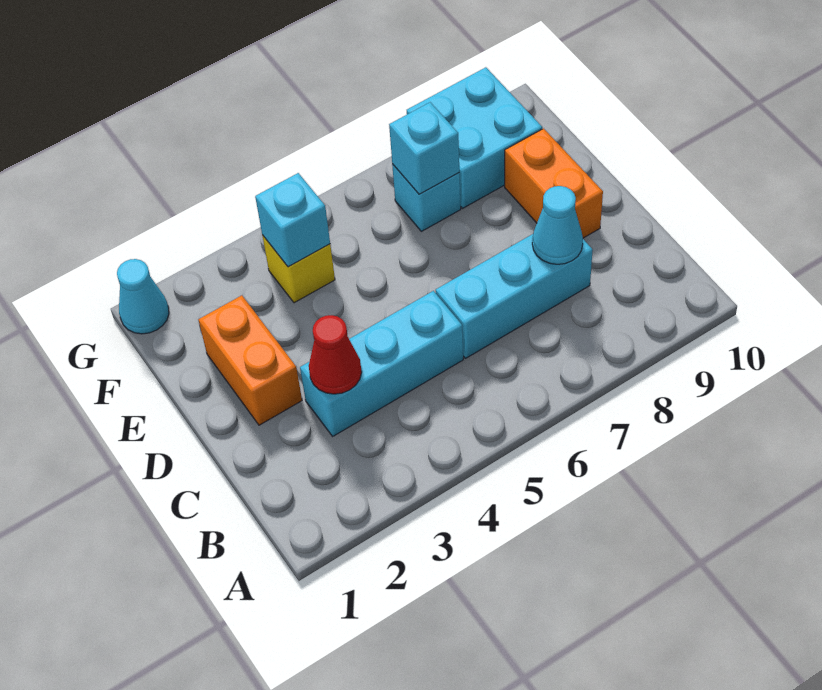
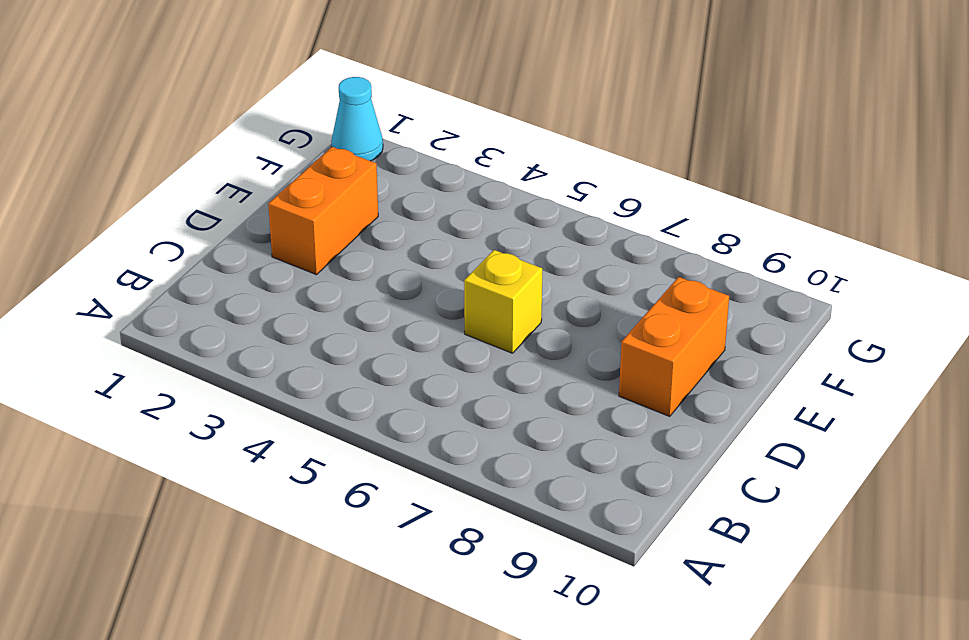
yellow brick D6 level 1 -> yellow brick F4 level 1
none -> cyan brick C3:C5 level 1
none -> cyan brick C6:C8 level 1
none -> cyan brick F7 level 1

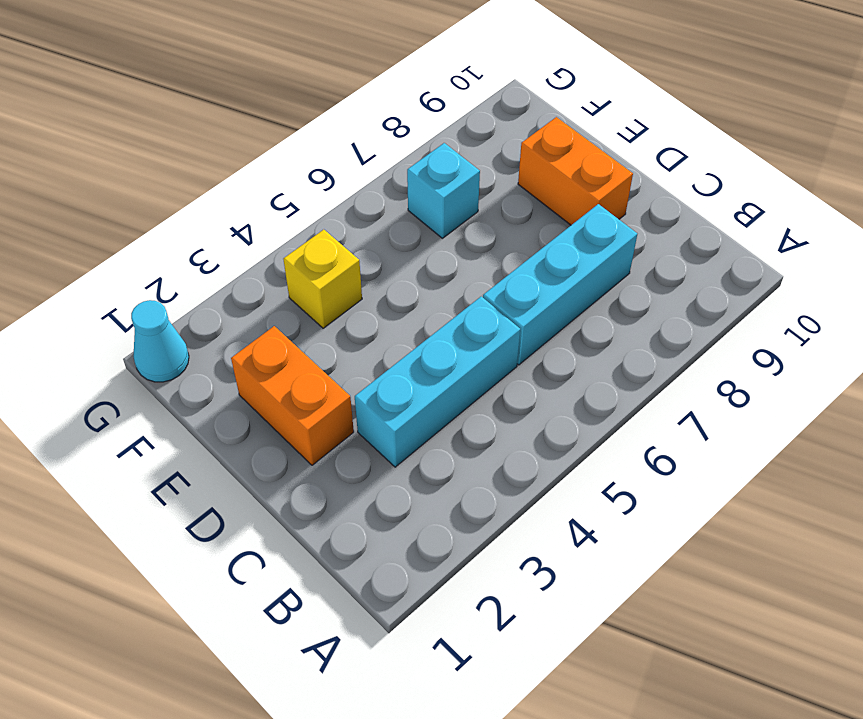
none -> cyan brick F8:G9 level 1
none -> red cone C3 level 2
none -> cyan cone C8 level 2

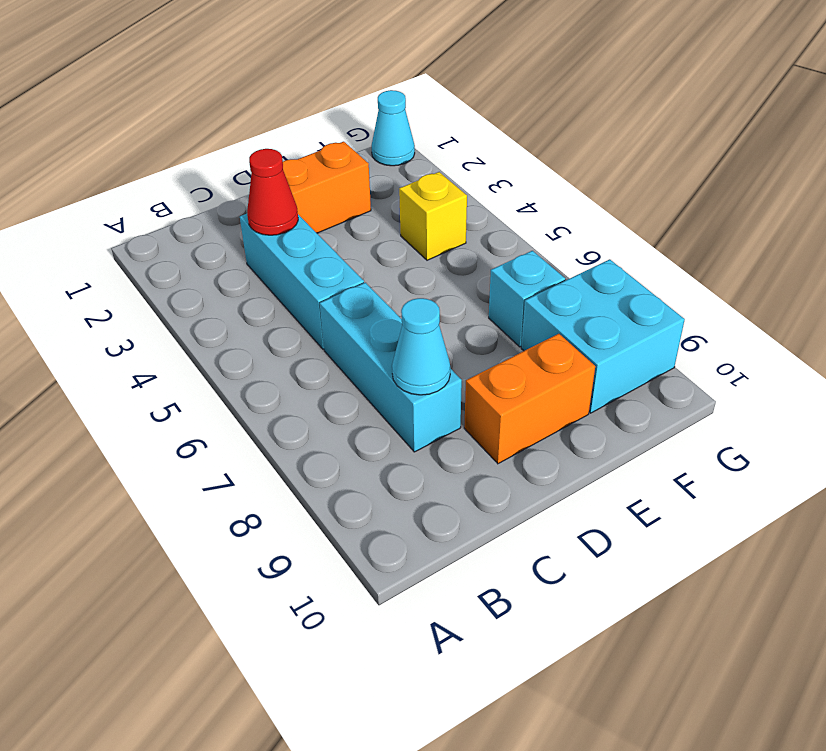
none -> cyan brick F4 level 2
none -> cyan brick F7 level 2

